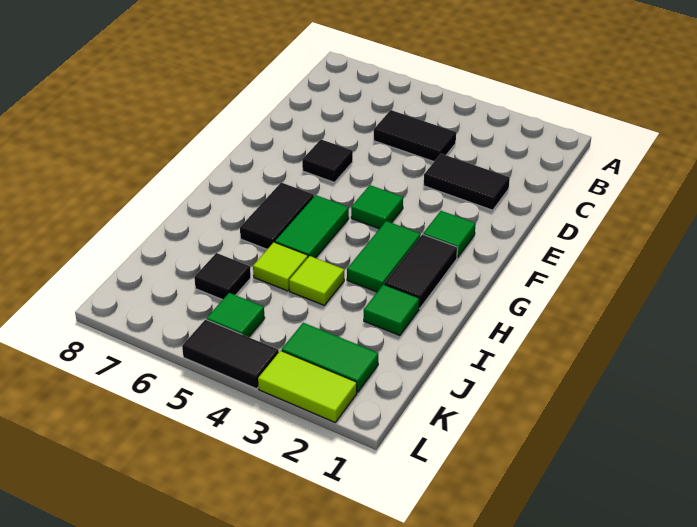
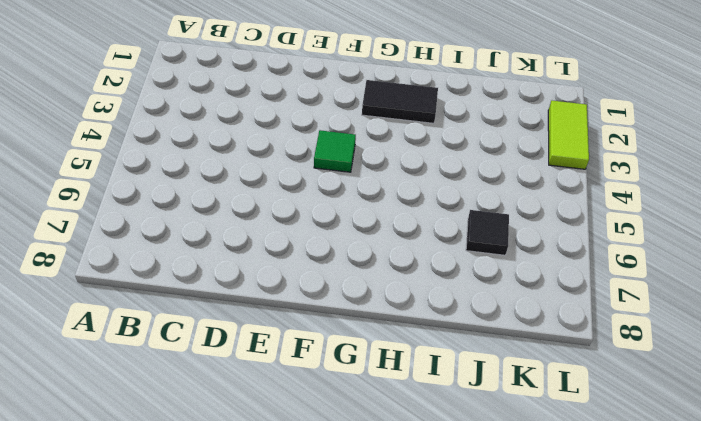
none -> black tile C4:C5 level 1
none -> black tile D2:D3 level 1
none -> black tile E6 level 1

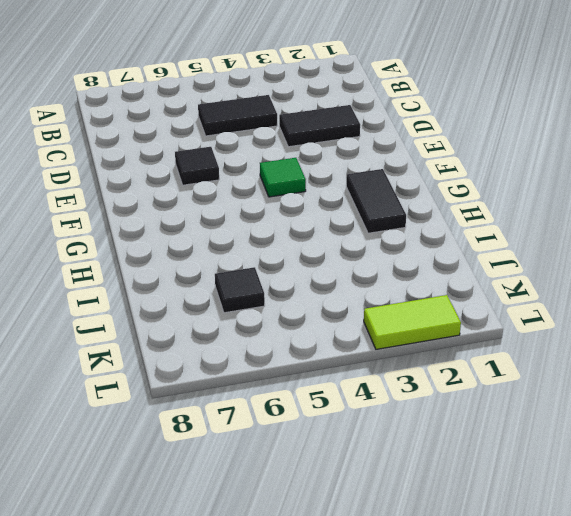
none -> green tile F2 level 1
none -> green tile G3:H3 level 1
none -> green tile G5:H5 level 1

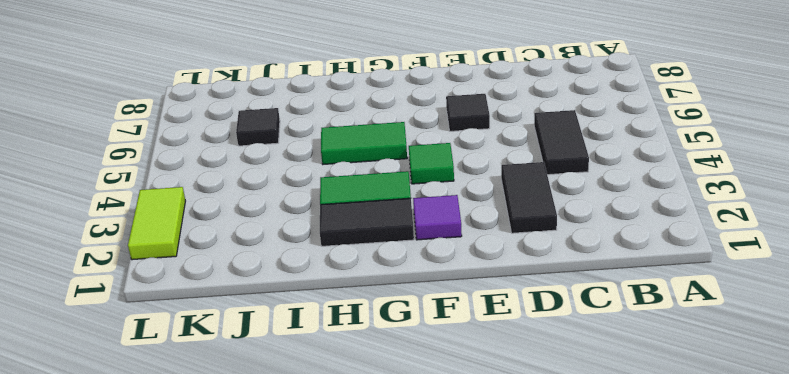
purple tile F2 level 1 -> green tile F2 level 1
none -> black tile G6:H6 level 1
none -> green tile I2 level 1
none -> lime tile I4 level 1

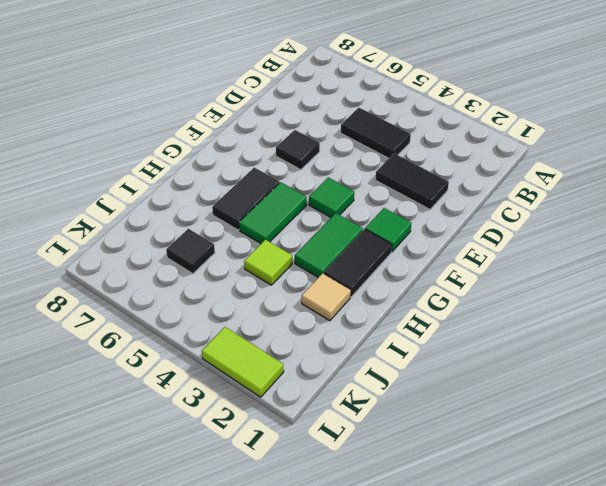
tan tile I2 level 1 -> green tile I2 level 1
none -> lime tile I5 level 1
none -> green tile K2:K3 level 1
none -> green tile K5 level 1

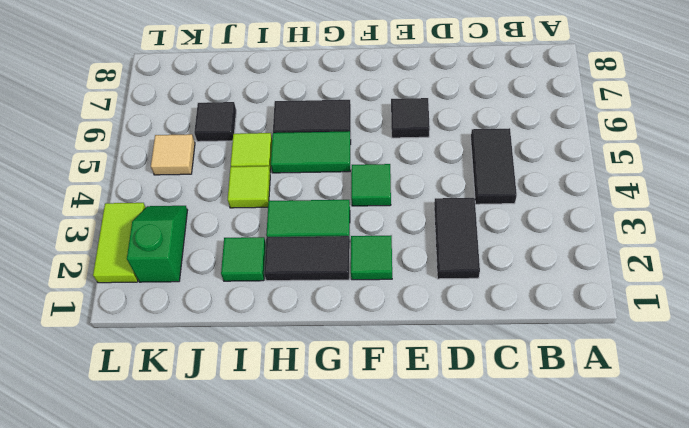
green slope K2:K3 level 1 top 2 -> green tile K2:K3 level 1
tan tile K5 level 1 -> green tile K5 level 1
none -> black tile L4:L5 level 1

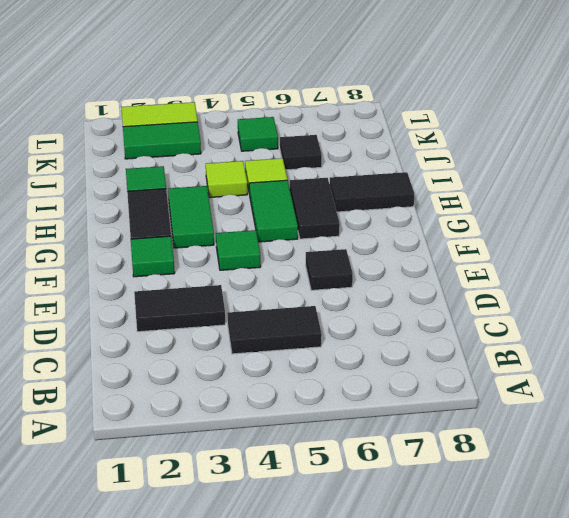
black tile H7:H8 level 1 -> black tile L4:L5 level 1

